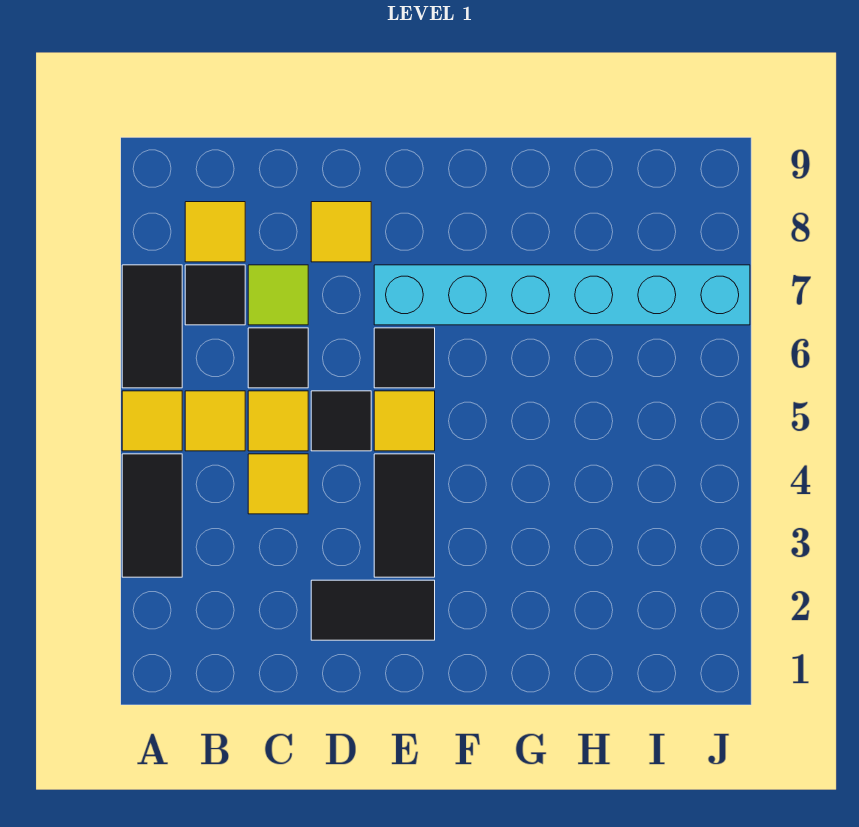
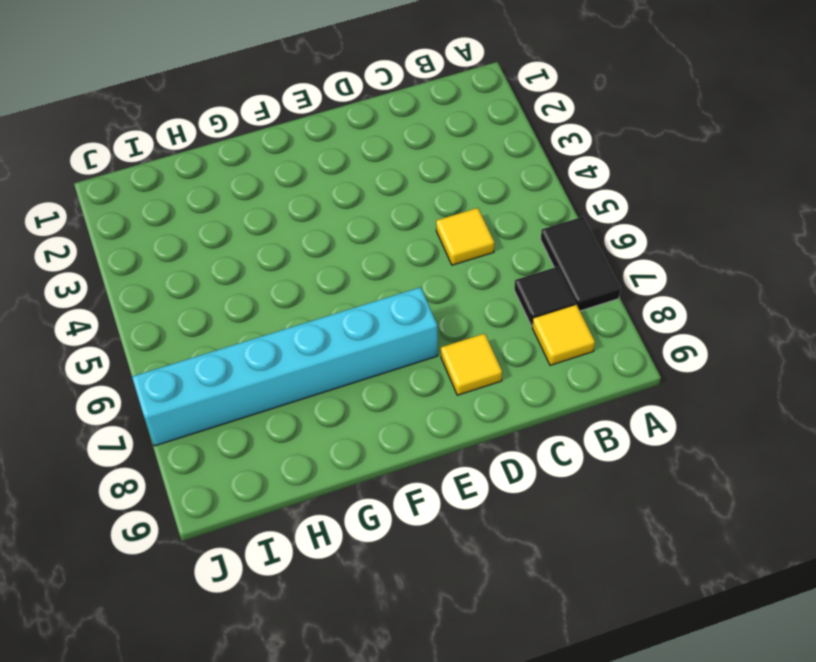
none -> black tile A3:A4 level 1
none -> yellow tile A5 level 1
none -> yellow tile B5 level 1

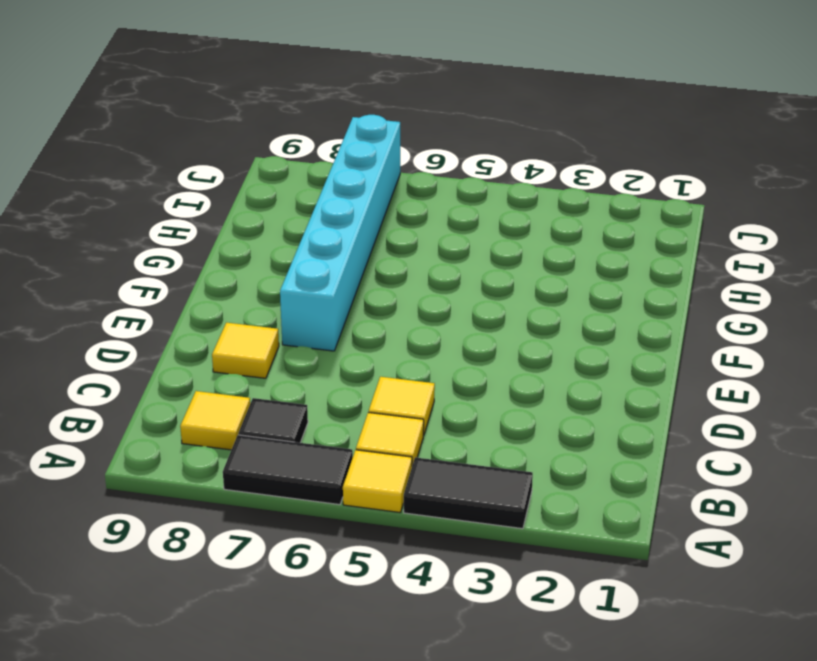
none -> yellow tile C4 level 1
none -> black tile C6 level 1
none -> lime tile C7 level 1

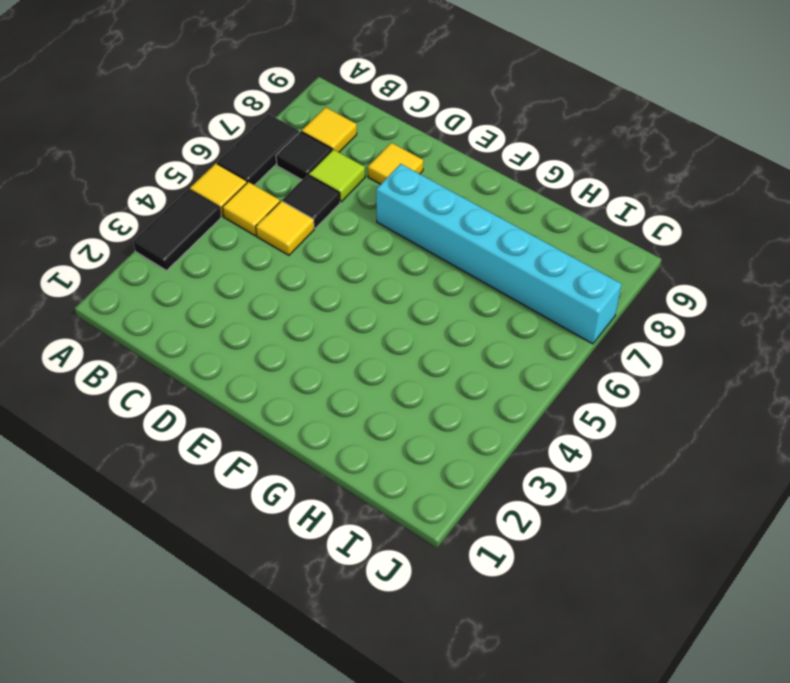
none -> yellow tile C4 level 1
none -> black tile D2:E2 level 1
none -> black tile D5 level 1

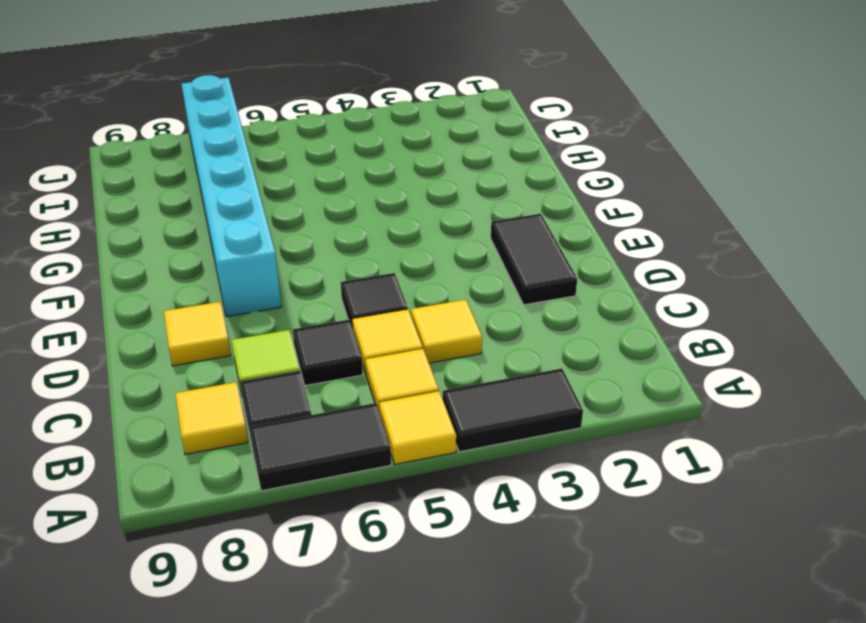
none -> black tile E3:E4 level 1
none -> yellow tile E5 level 1
none -> black tile E6 level 1

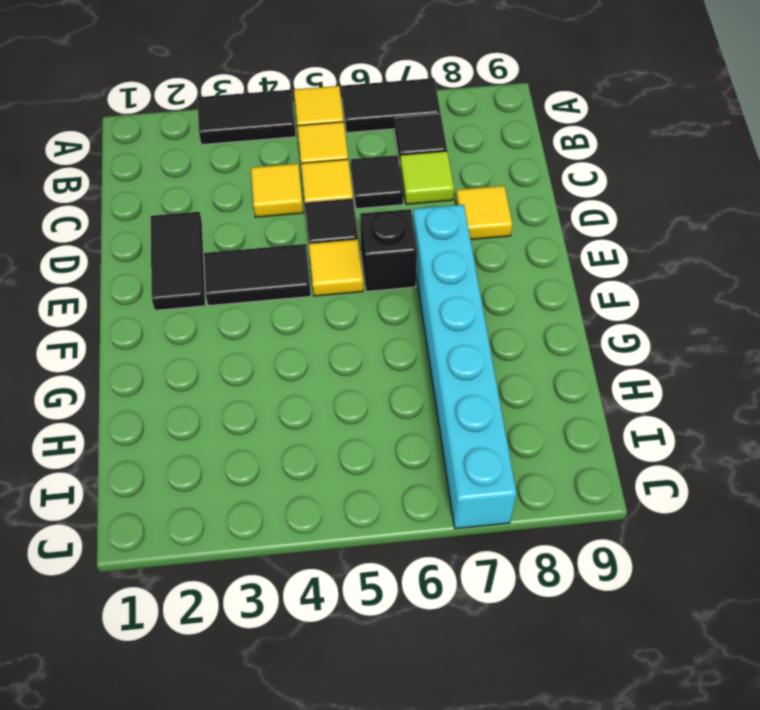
black brick E6 level 1 -> black tile E6 level 1
none -> yellow tile B8 level 1

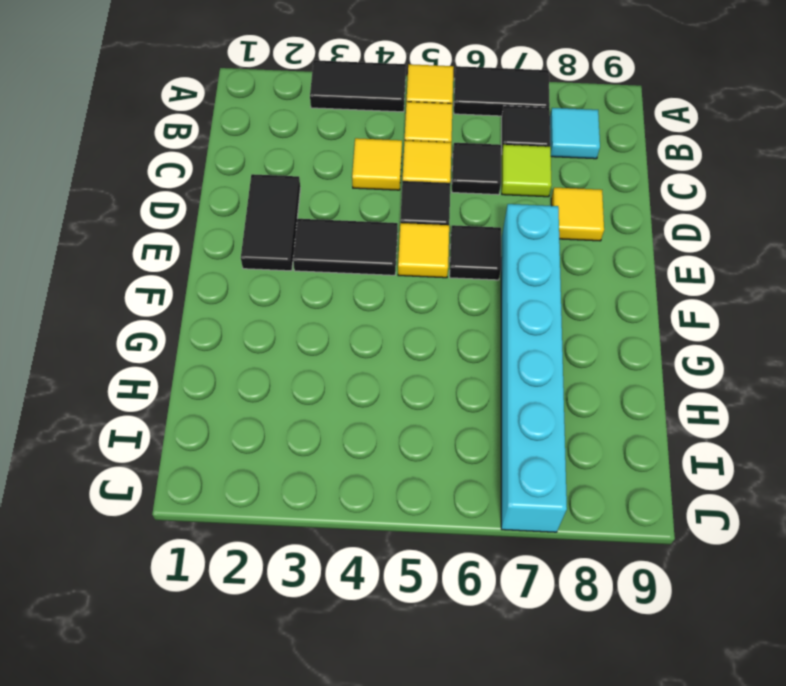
cyan tile B8 level 1 -> yellow tile B8 level 1

